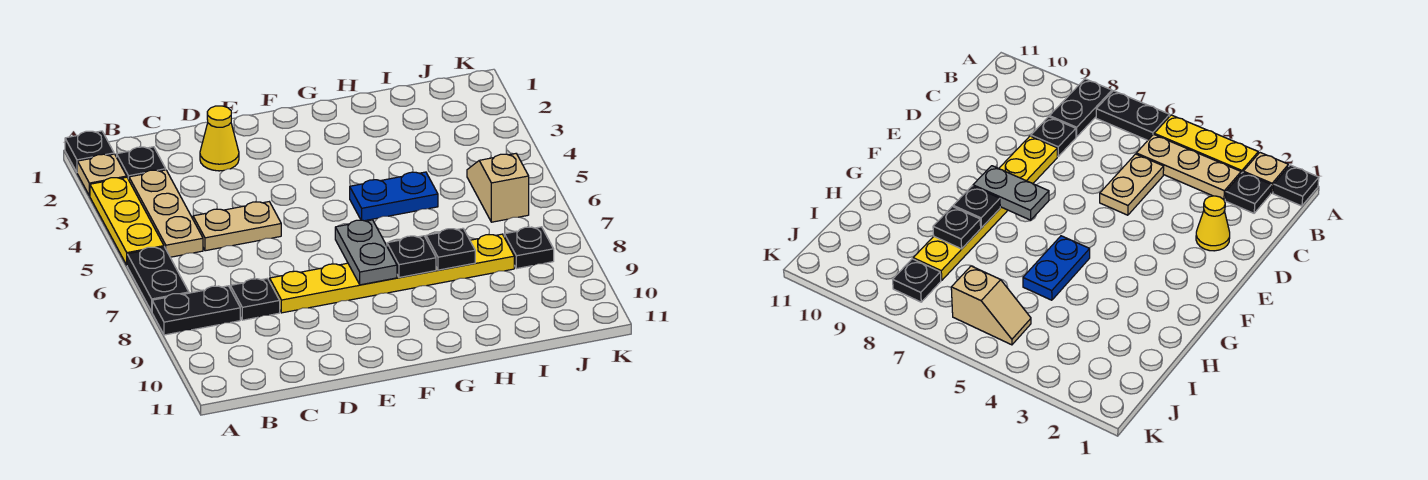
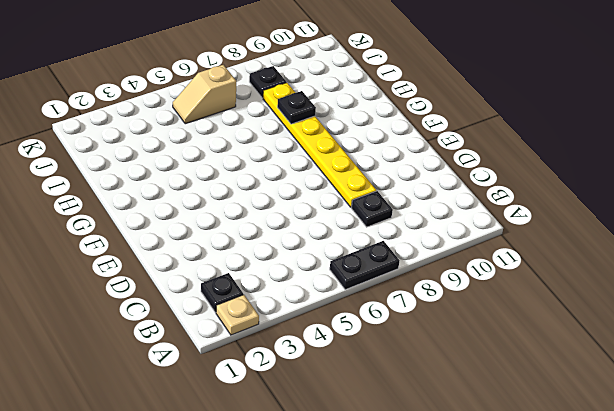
none -> black plate A1 level 1
none -> yellow plate A3:A5 level 1
none -> black plate A8:B8 level 1

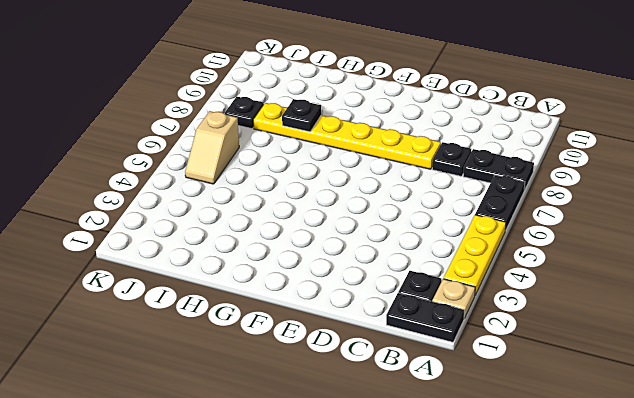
black plate A1:B1 level 1 -> black plate A1 level 1
none -> tan plate B3:B5 level 1
none -> tan plate C5:D5 level 1
none -> yellow cone D2 level 1

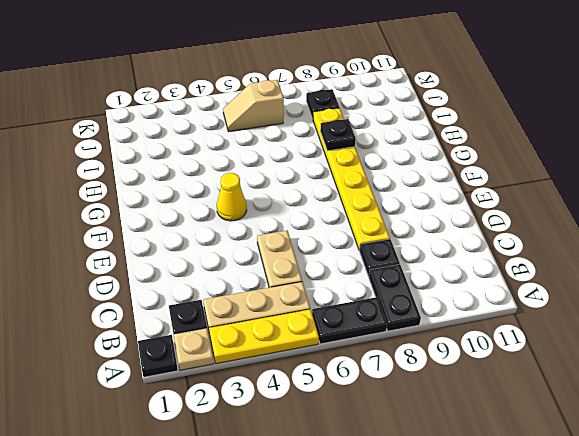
yellow cone F4 level 1 -> yellow cone D2 level 1
none -> blue plate G5:H5 level 1
none -> grey plate F7:F8 level 2
none -> black plate G8 level 2

